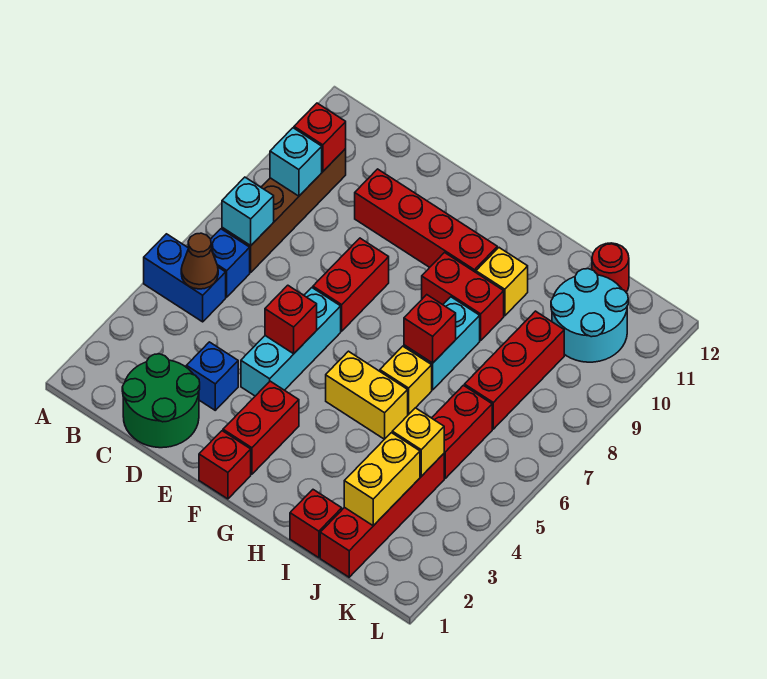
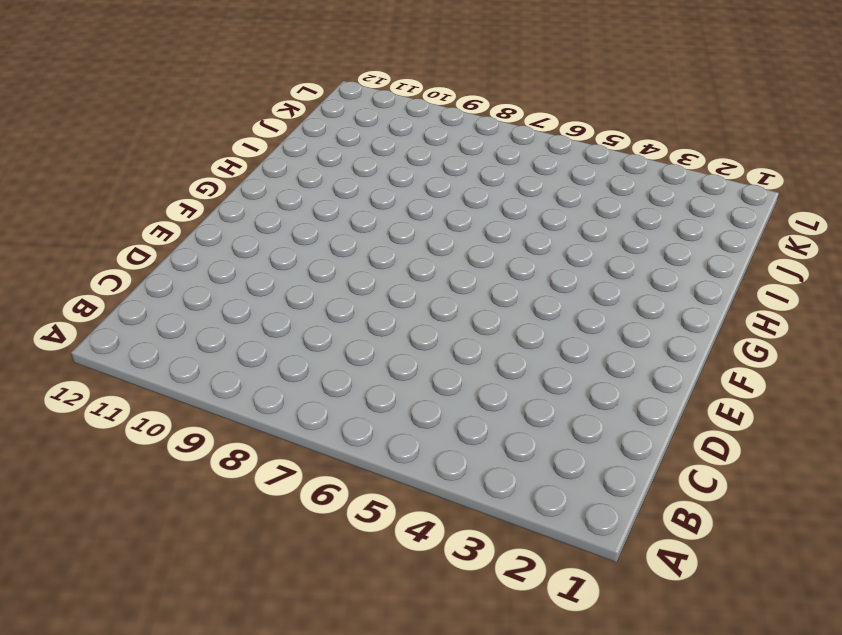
none -> blue brick A5:B5 level 1
none -> blue brick B6 level 1
none -> brown brick B7:B10 level 1

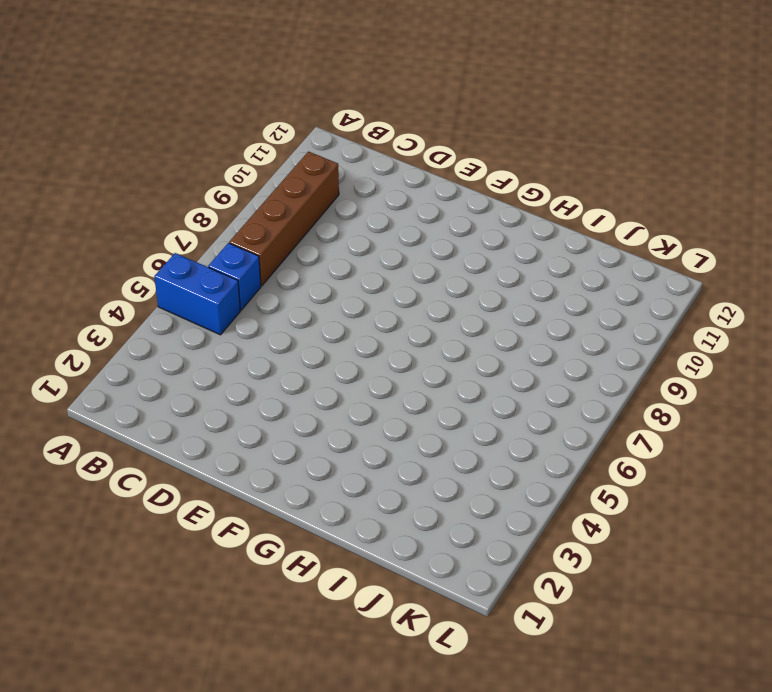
none -> green round brick C1:D2 level 1
none -> blue brick D3 level 1
none -> red brick D10:G10 level 1

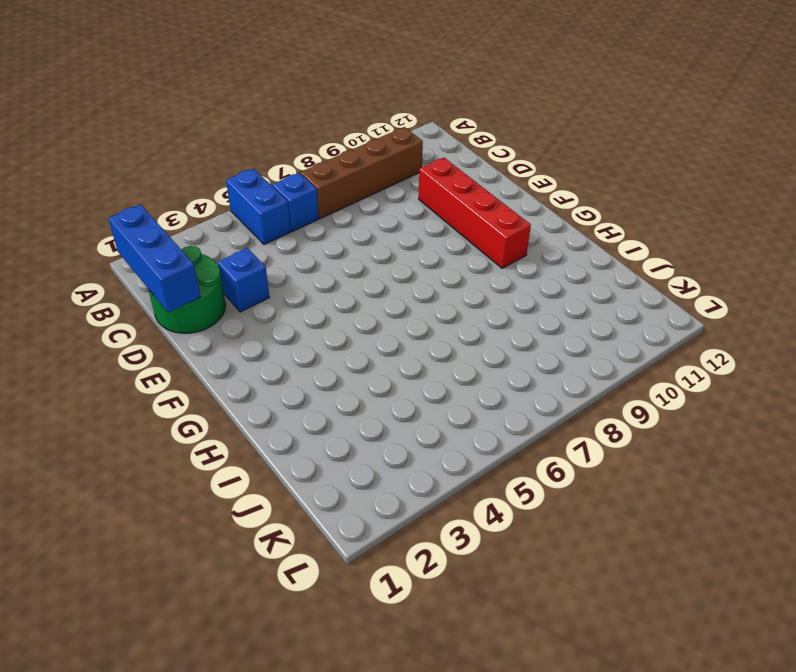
blue brick B1:D1 level 2 -> none
none -> cyan brick E4:E6 level 1
none -> red brick E7:E8 level 1
none -> red brick F1 level 1

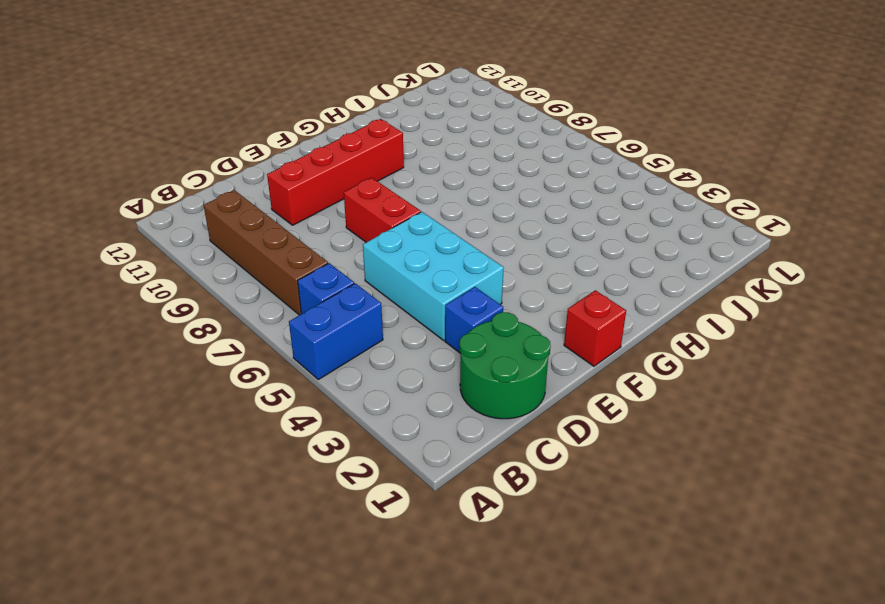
cyan brick D4:E6 level 1 -> cyan brick E4:E6 level 1
none -> red brick F2:F3 level 1
none -> yellow brick G5:H5 level 1
none -> red brick G9:H9 level 1

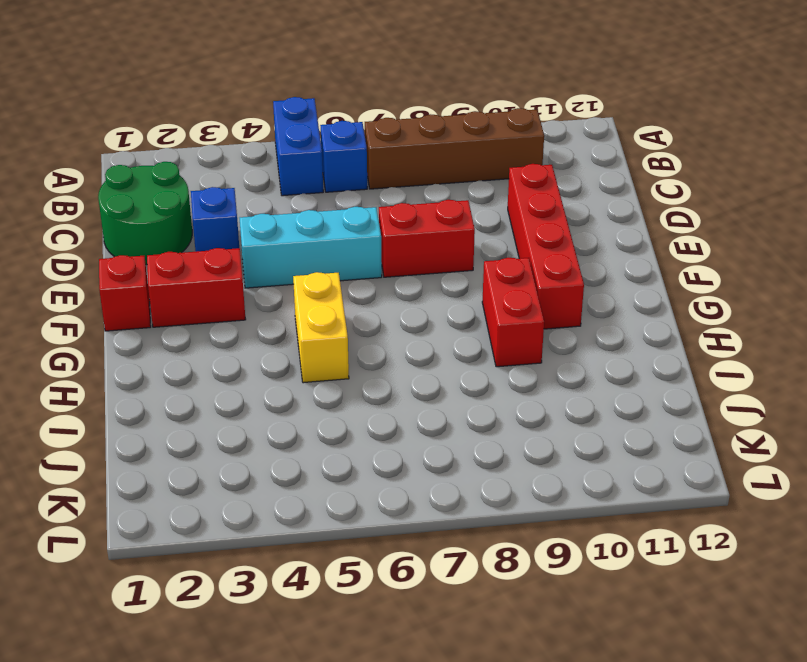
none -> yellow brick H6 level 1
none -> cyan brick H7:H8 level 1
none -> yellow brick H10 level 1

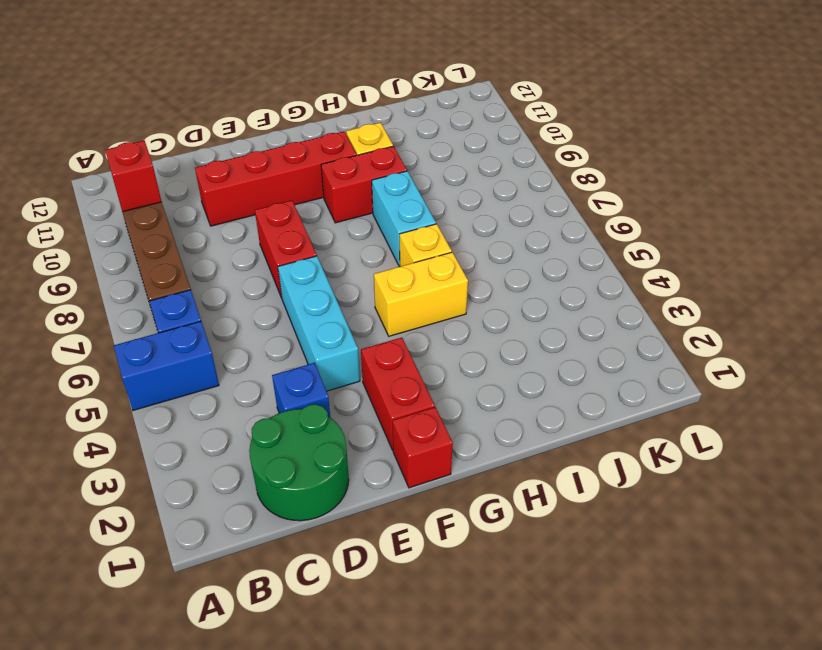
none -> red brick I1 level 1
none -> red brick J1:J4 level 1
none -> red brick J5:J6 level 1

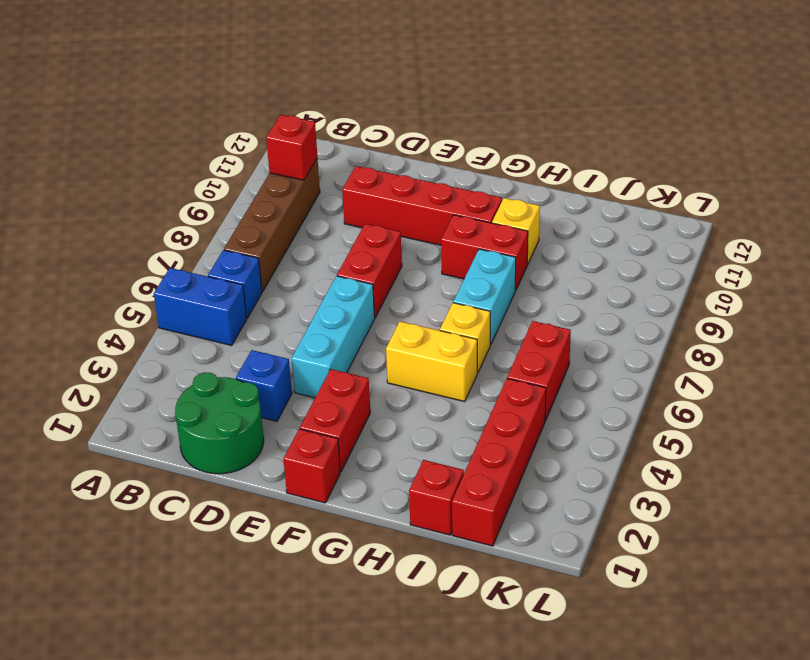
none -> red brick J7:J9 level 1
none -> cyan round brick J10:K11 level 1
none -> red round brick J12 level 1

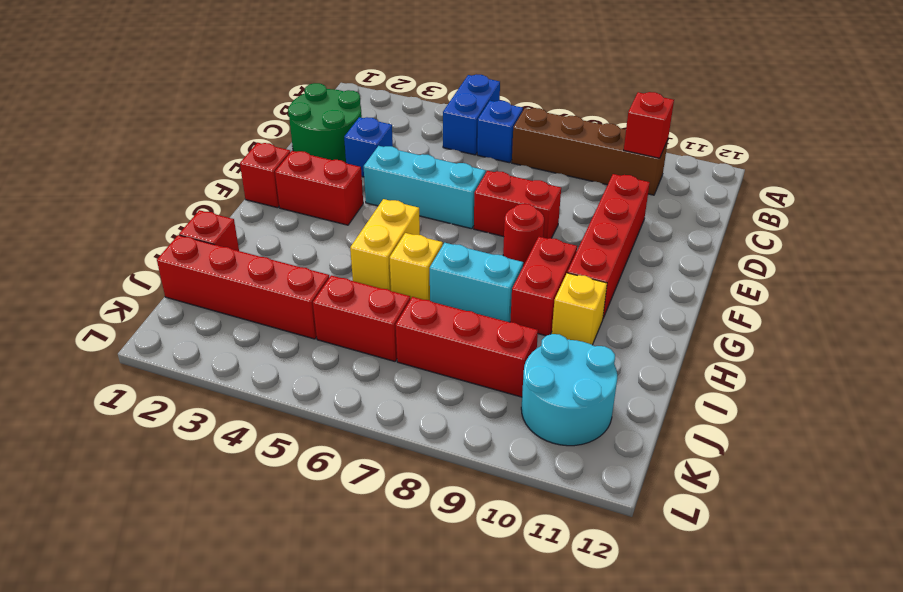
red round brick F8 level 1 -> red round brick J12 level 1
none -> brown cone B5 level 2
none -> cyan brick B7 level 2
none -> cyan brick B9 level 2

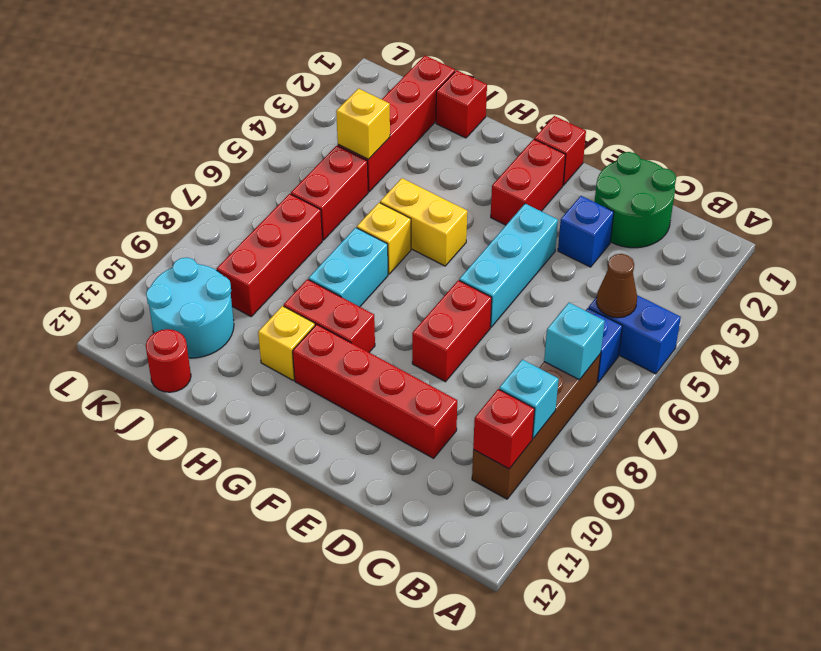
none -> red brick E5 level 2
none -> red brick H7 level 2
none -> yellow brick J2:J3 level 2

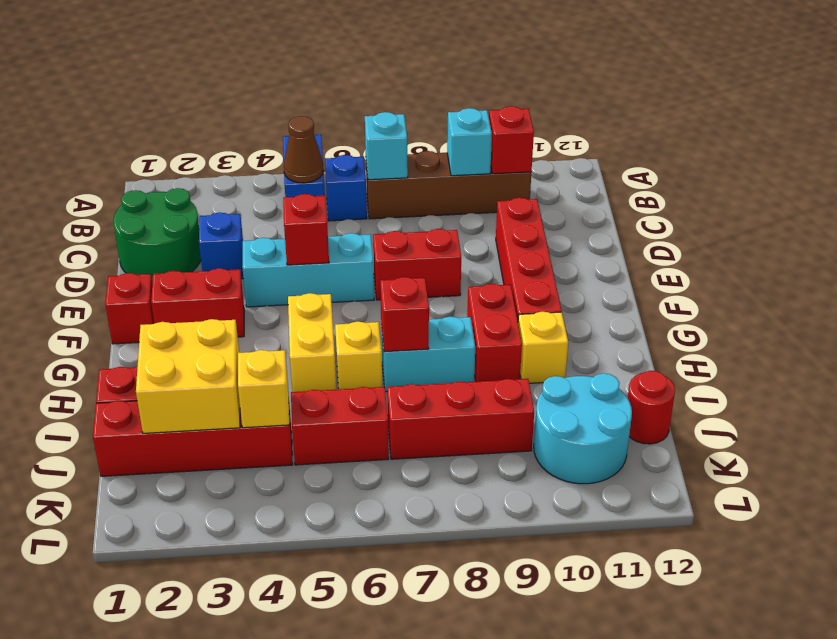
yellow brick I2:J3 level 2 -> yellow brick J2:J3 level 2

